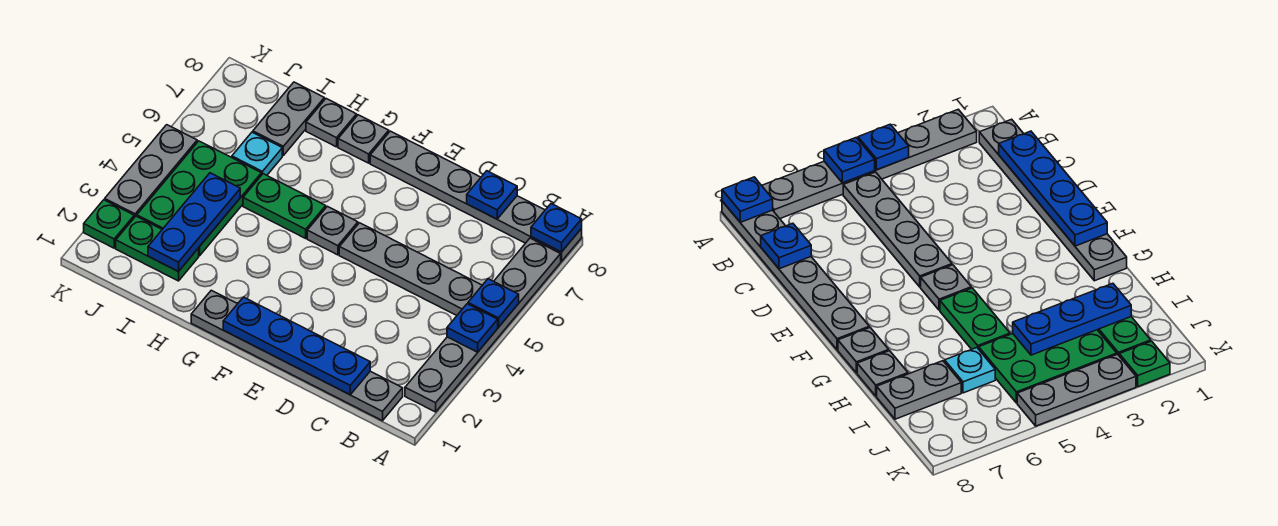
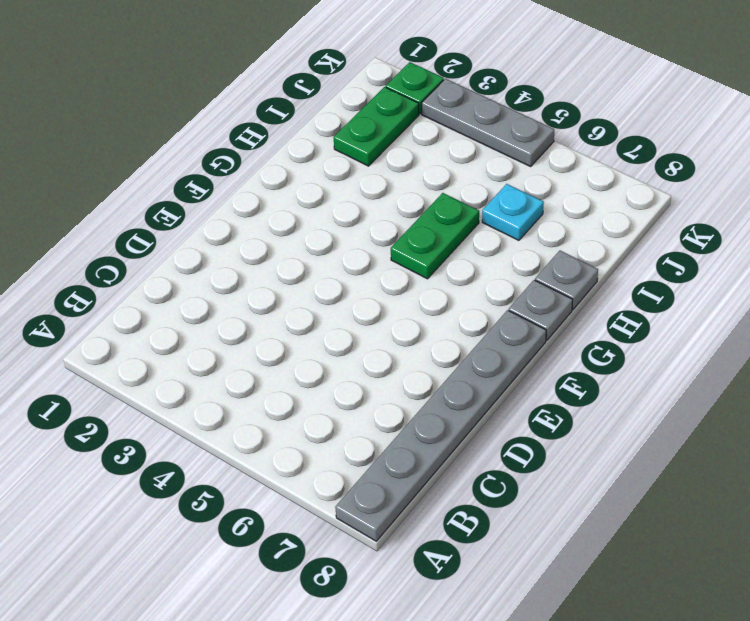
none -> grey plate A2:A7 level 1
none -> grey plate B1:G1 level 1
none -> grey plate B5:E5 level 1

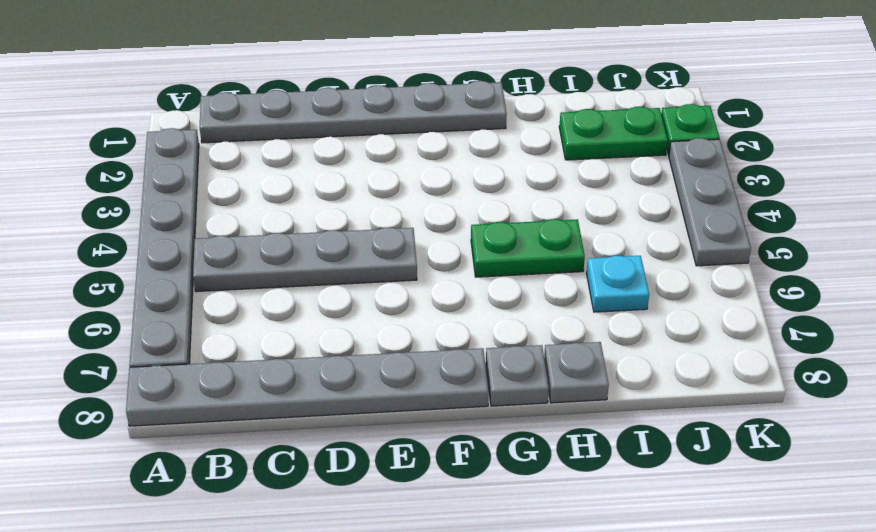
none -> grey plate F5 level 1
none -> green plate I3:J5 level 1
none -> grey plate I7:I8 level 1

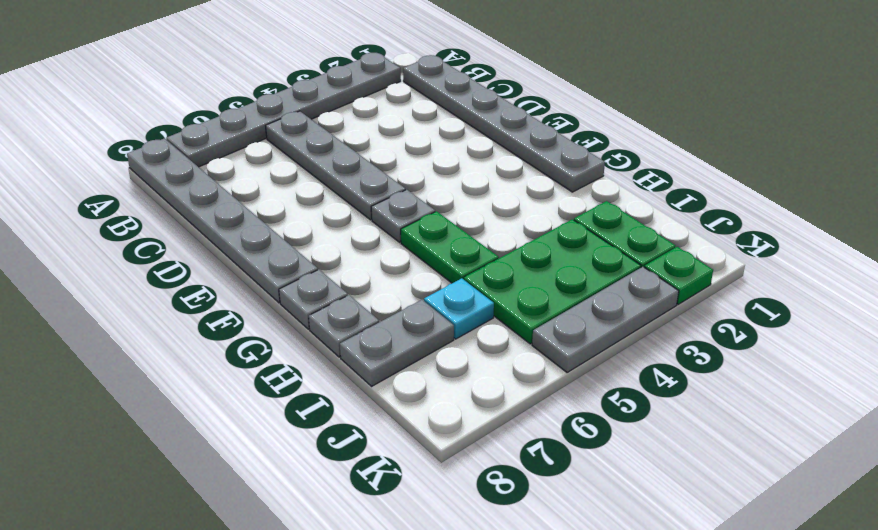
none -> blue plate A4 level 2
none -> blue plate A5 level 2
none -> blue plate A8 level 2

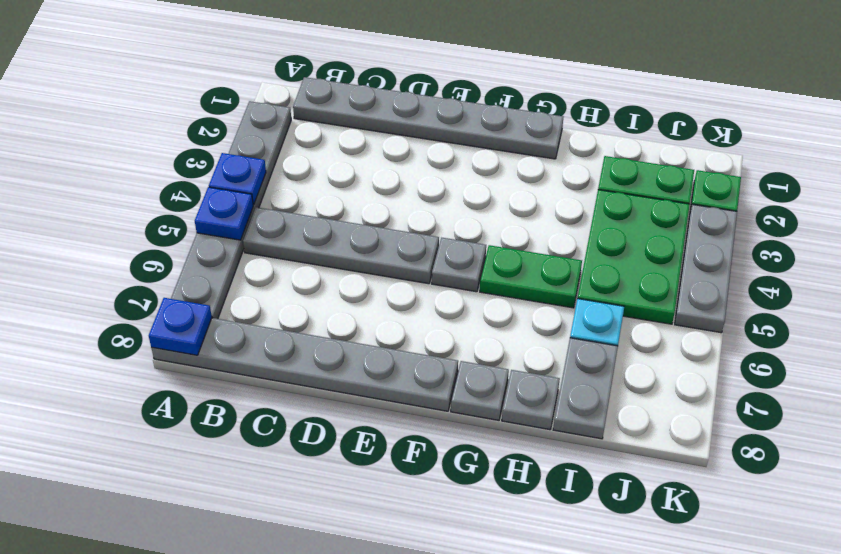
none -> blue plate C1:F1 level 2
none -> blue plate C8 level 2
none -> blue plate I2:I4 level 2

